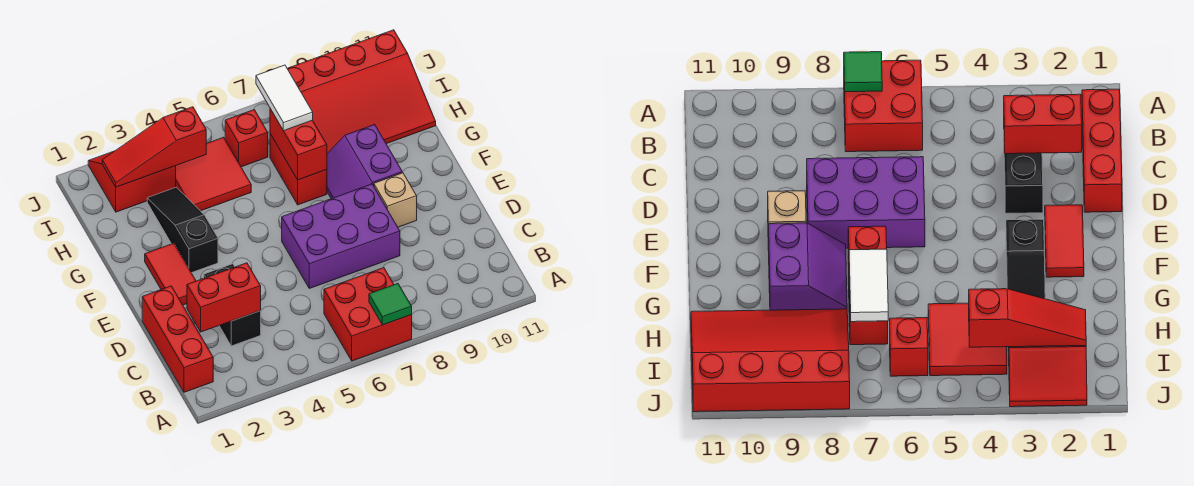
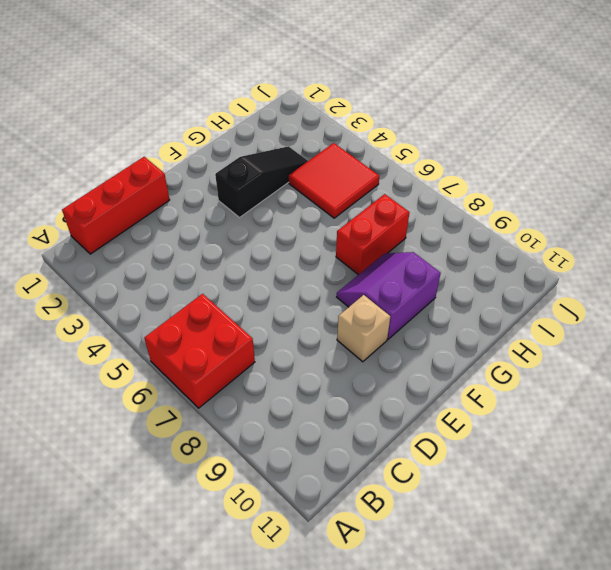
none -> black brick C3:D3 level 1
none -> purple brick D6:E8 level 1
none -> red tile E2:F2 level 1

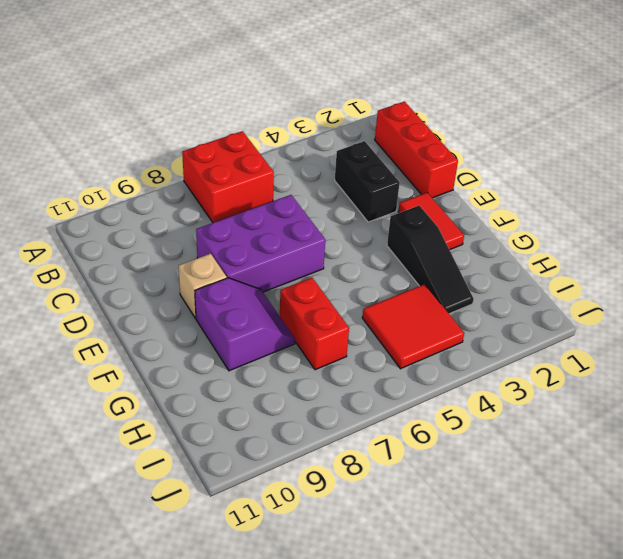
none -> red slope H8:J11 level 1 top J
none -> red slope I2:J3 level 1 top I
none -> red brick I6 level 1

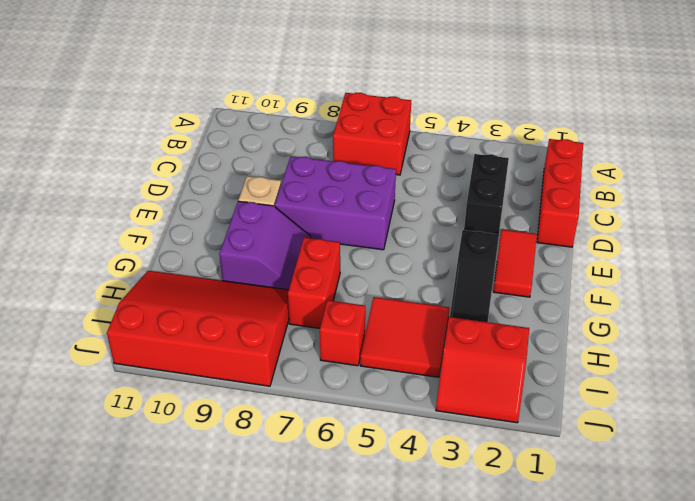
none -> green tile A7 level 2
none -> red brick C2:C3 level 2
none -> red brick G7:H7 level 2

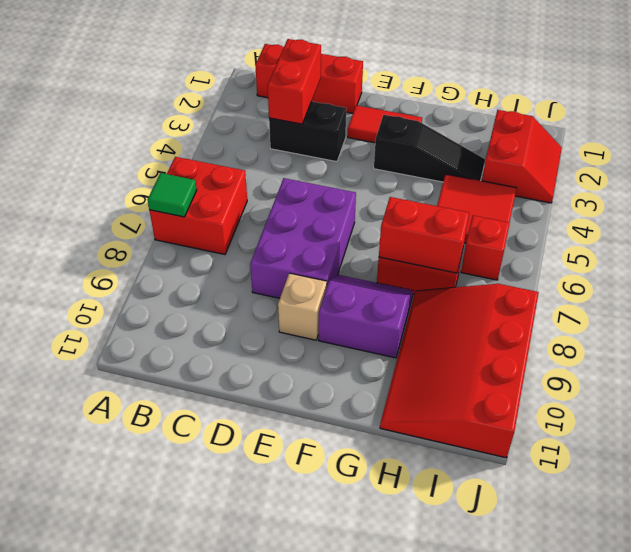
none -> red slope I2:I4 level 2 top 4
none -> white tile H7:I7 level 3

